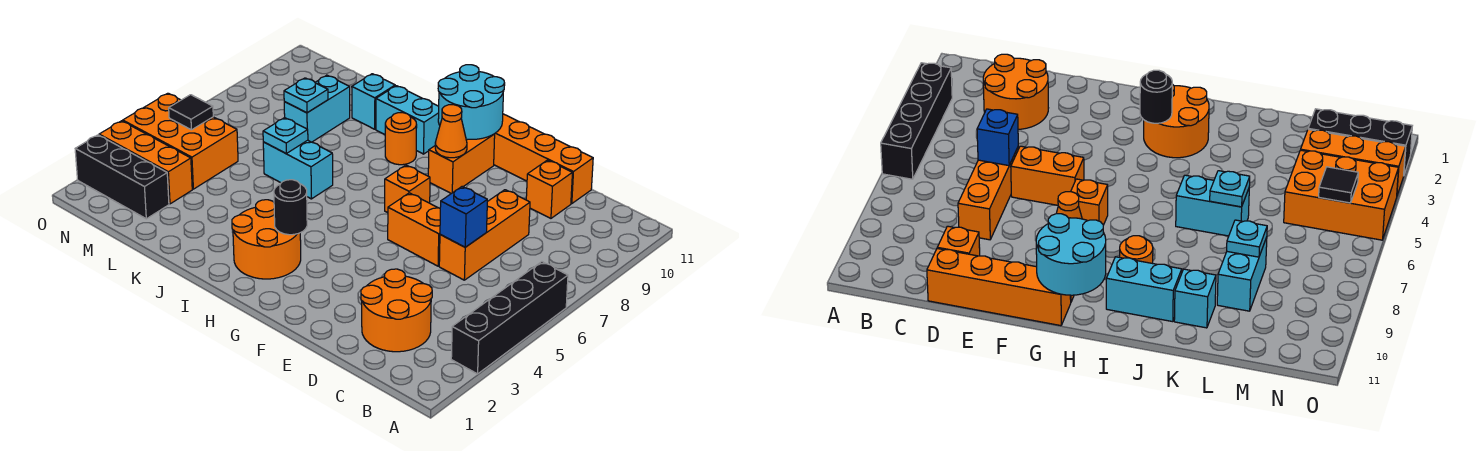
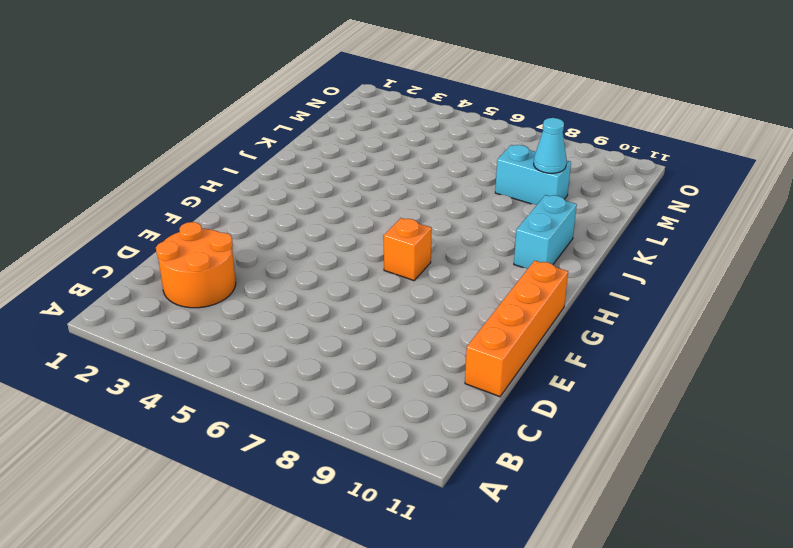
cyan cone L9 level 2 -> none
none -> black brick A3:A6 level 1
none -> orange brick D6:D8 level 1
none -> orange brick D10 level 1

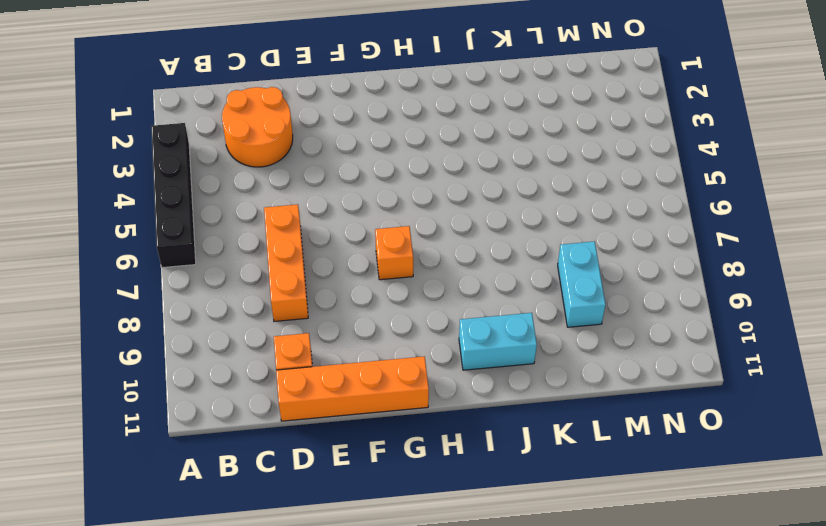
none -> orange brick E6:F6 level 1
none -> orange brick G9:G10 level 1
none -> orange round brick H2:I3 level 1

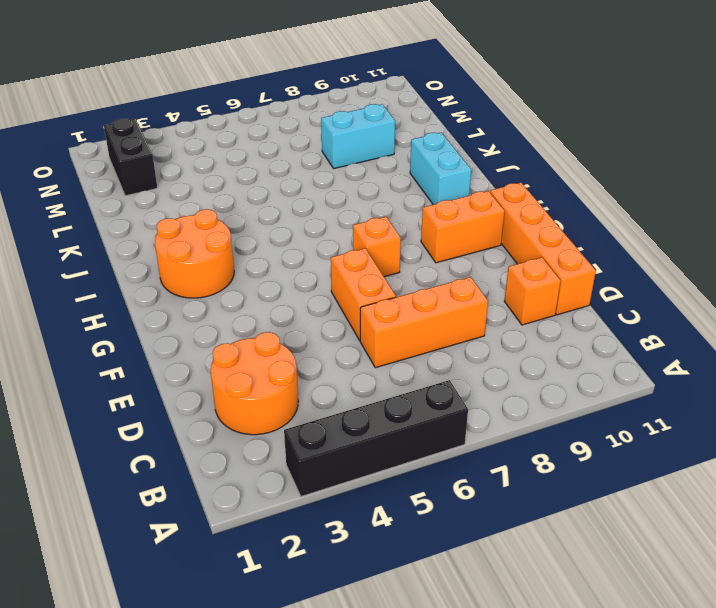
black brick M2:N2 level 1 -> black brick M2:O2 level 1
none -> orange round brick I9 level 1
none -> cyan brick J6:K6 level 1
none -> cyan brick K10 level 1

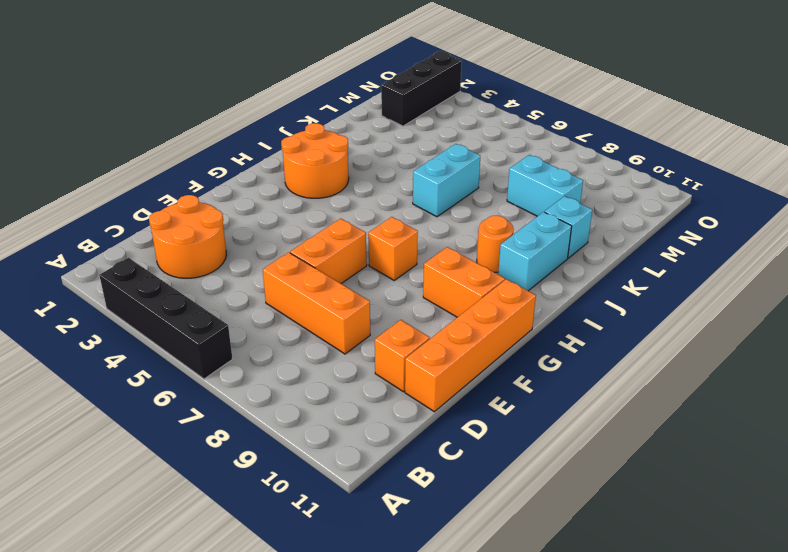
none -> orange brick M3:O3 level 1
none -> orange brick M4:O5 level 1
none -> blue brick D6 level 2

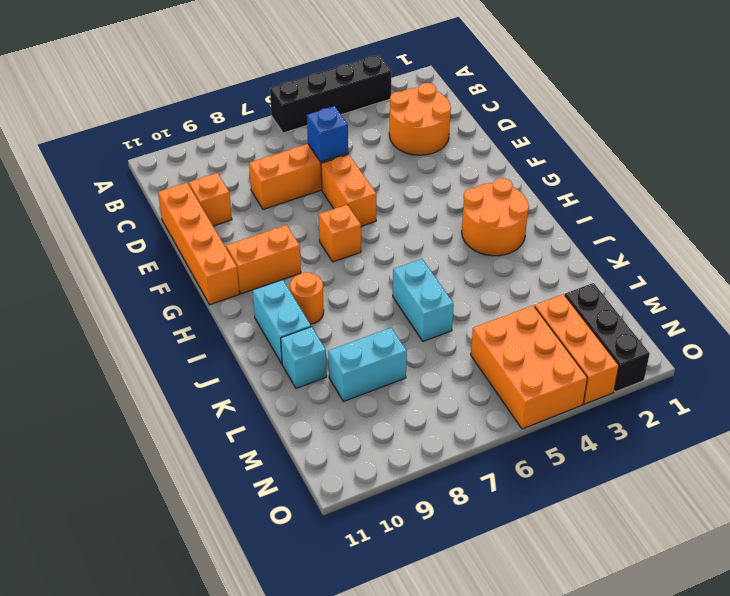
none -> orange cone G9 level 2
none -> cyan round brick G10:H11 level 2
none -> black round brick H3 level 2

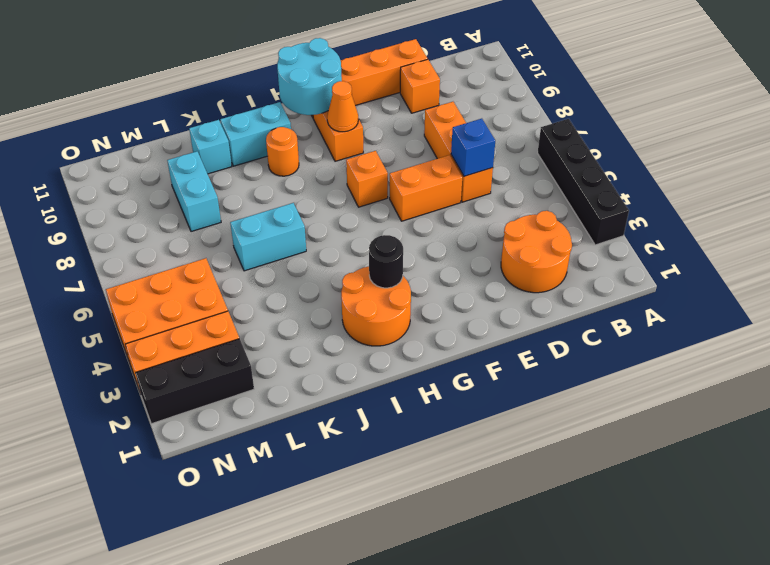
none -> cyan plate K6 level 2
none -> cyan plate L8 level 2
none -> black tile N5 level 2

